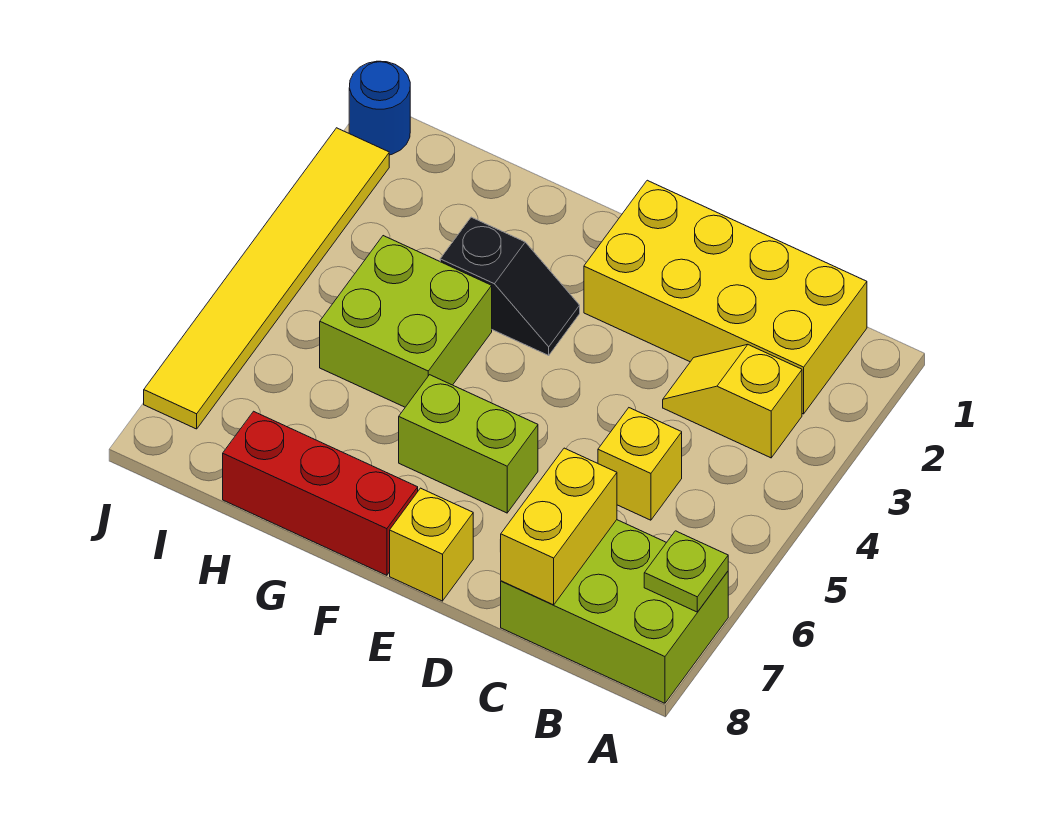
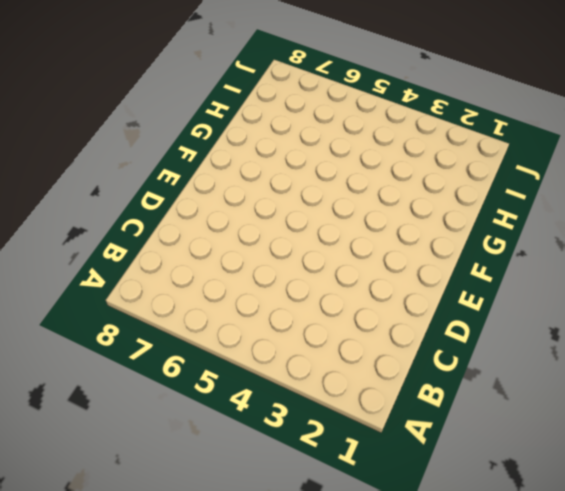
none -> lime brick A7:C8 level 1
none -> yellow brick B1:E2 level 1
none -> yellow slope B3:C3 level 1 top B

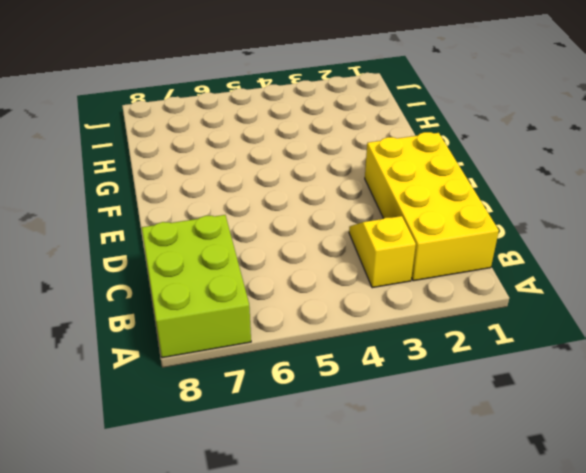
none -> yellow brick C5 level 1
none -> lime brick E6:F6 level 1
none -> yellow brick E8 level 1

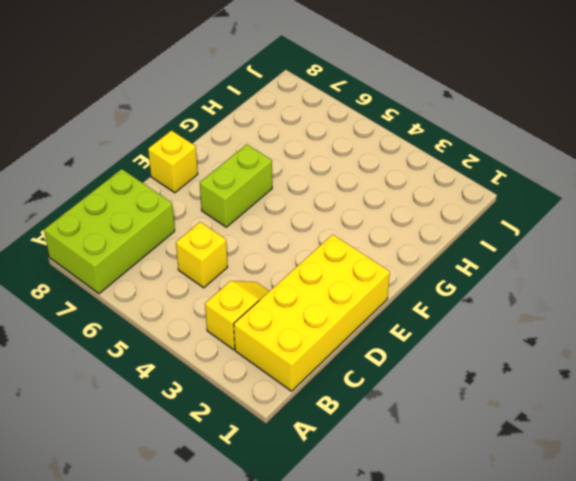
none -> black slope F3:G3 level 1 top G
none -> red brick F8:H8 level 1
none -> lime brick G4:H5 level 1

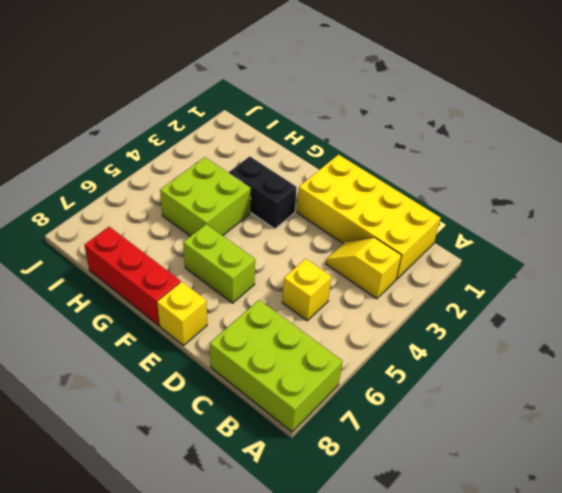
black brick F3:G3 level 1 -> black slope F3:G3 level 1 top G
none -> blue round brick J1 level 1
none -> yellow tile J2:J7 level 1
none -> lime plate A7 level 2

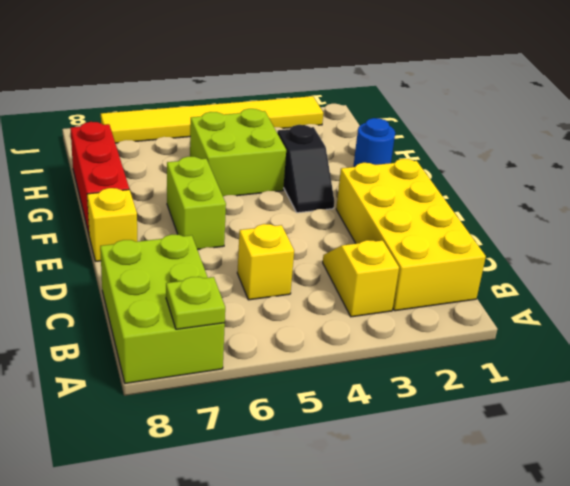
blue round brick G1 level 1 -> blue round brick J1 level 1
none -> yellow brick C7:C8 level 2

